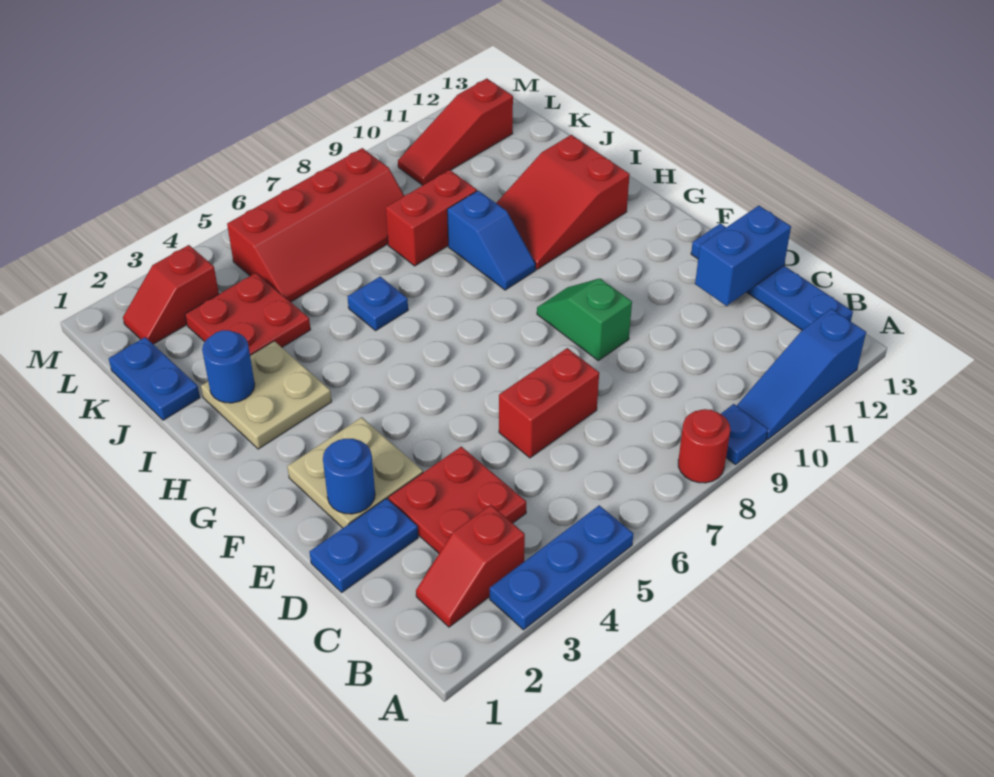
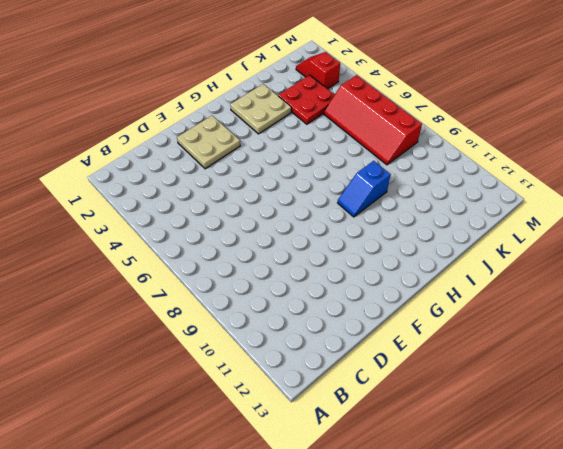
none -> blue plate A3:A5 level 1
none -> red round brick A8 level 1
none -> blue plate A9 level 1

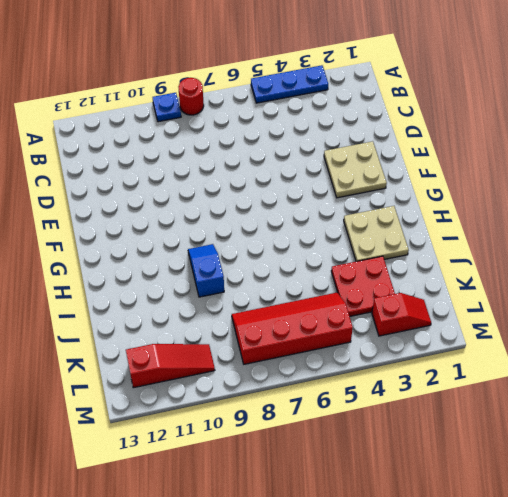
none -> blue slope A10:A12 level 1 top 12
none -> red slope B2:B3 level 1 top 3
none -> blue plate B13:E13 level 1

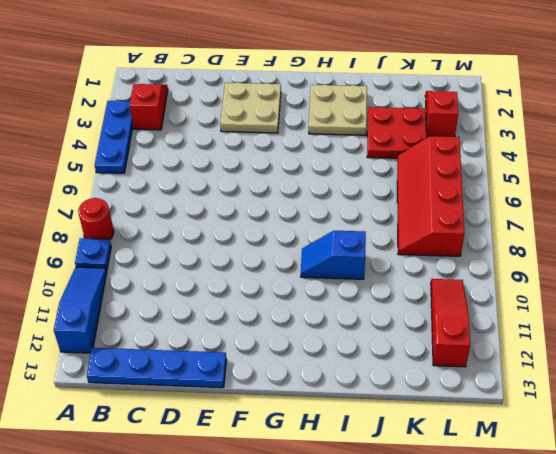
none -> red plate C3:D4 level 1
none -> blue plate D1:D2 level 1
none -> red brick D6:D7 level 1

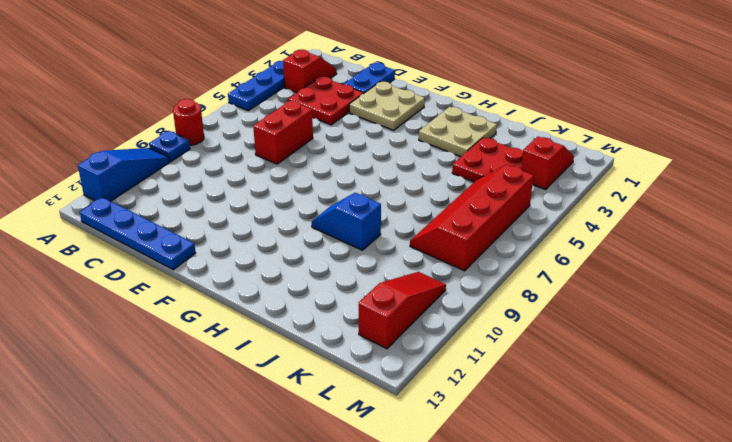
none -> green slope E9:F9 level 1 top E
none -> red slope H10:I12 level 1 top 12
none -> blue plate I6 level 1

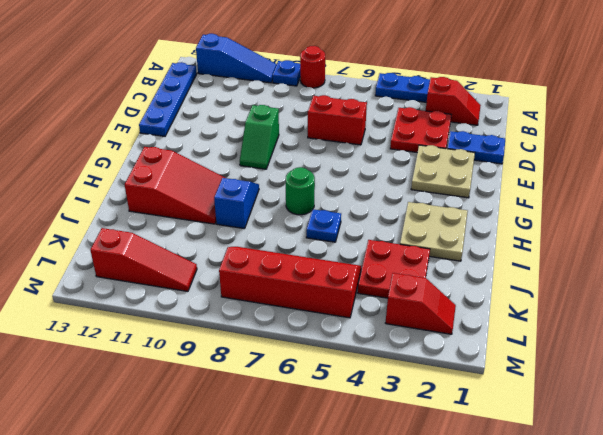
green round brick H7 level 1 -> none
none -> blue plate J1:K1 level 1
none -> red brick J8:J9 level 1
none -> blue brick D12:D13 level 2

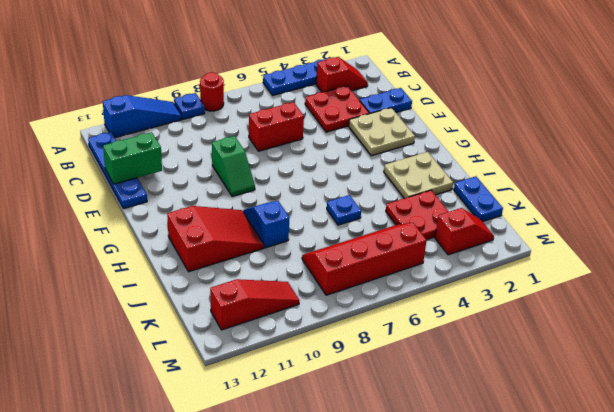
green brick D12:D13 level 2 -> blue brick D12:D13 level 2
none -> red brick J8:J9 level 1
none -> blue round brick E2 level 2
none -> blue round brick I2 level 2

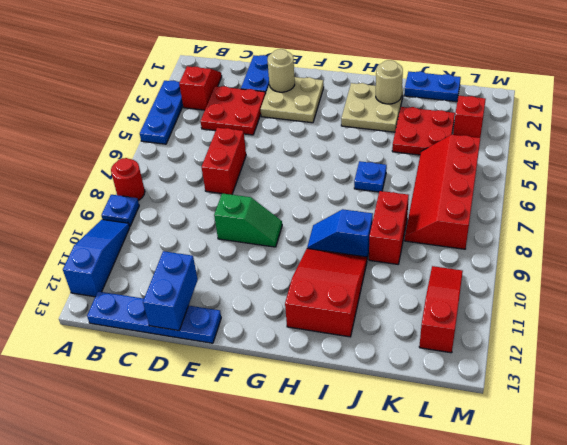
tan round brick E2 level 2 -> blue round brick E2 level 2
tan round brick I2 level 2 -> blue round brick I2 level 2

